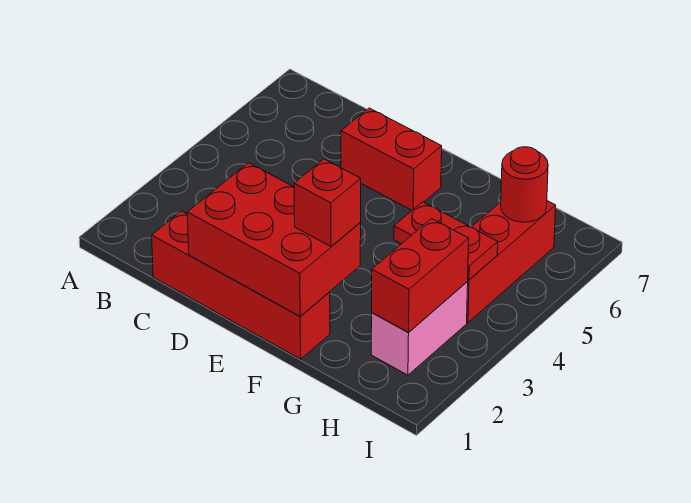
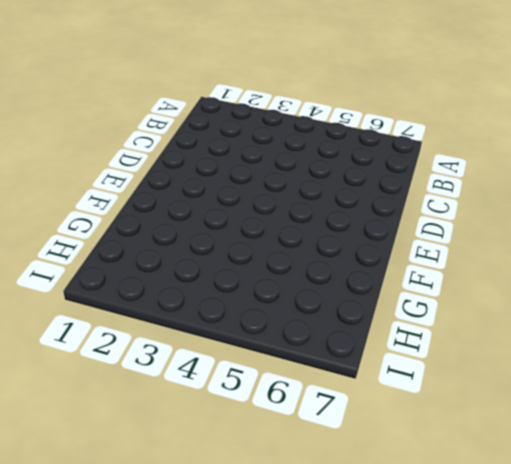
none -> red brick C1:F1 level 1
none -> red brick D6:E6 level 1

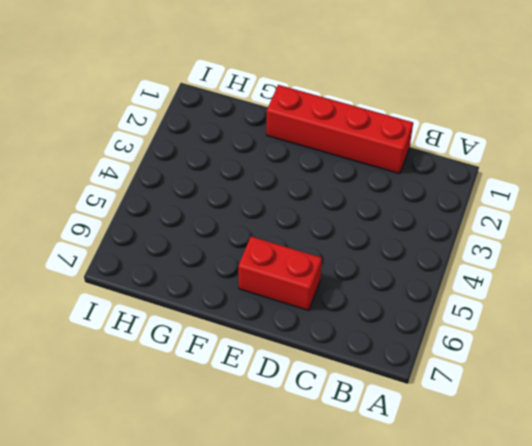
none -> pink brick H2:H3 level 1
none -> red brick H4:H6 level 1

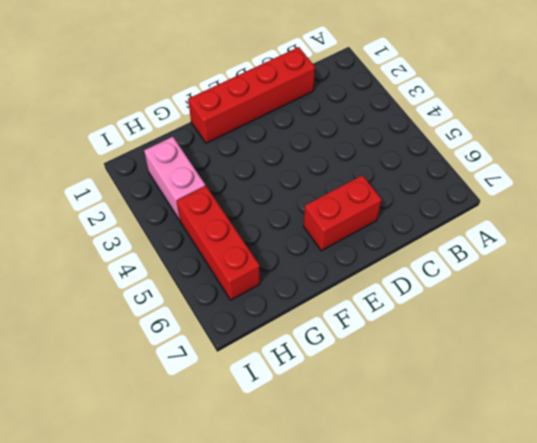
none -> red brick D1:F2 level 2
none -> red plate G4:H4 level 2

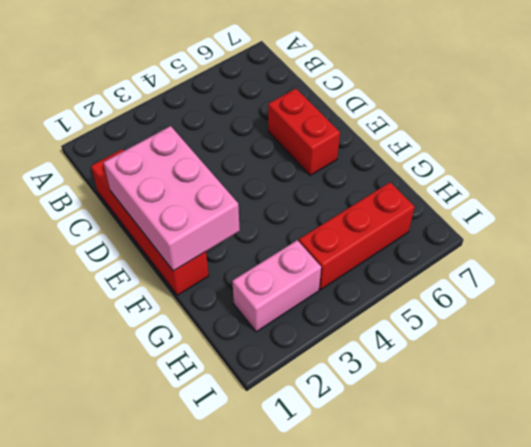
pink brick D1:F2 level 2 -> red brick D1:F2 level 2
none -> red plate G4:H4 level 2
none -> red brick H2:H3 level 2

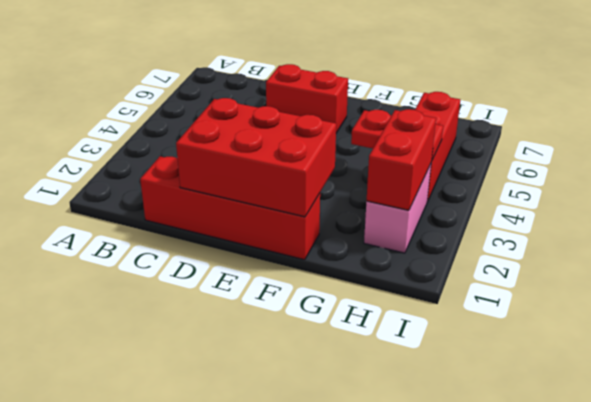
none -> red round brick H6 level 2
none -> red brick F2 level 3

